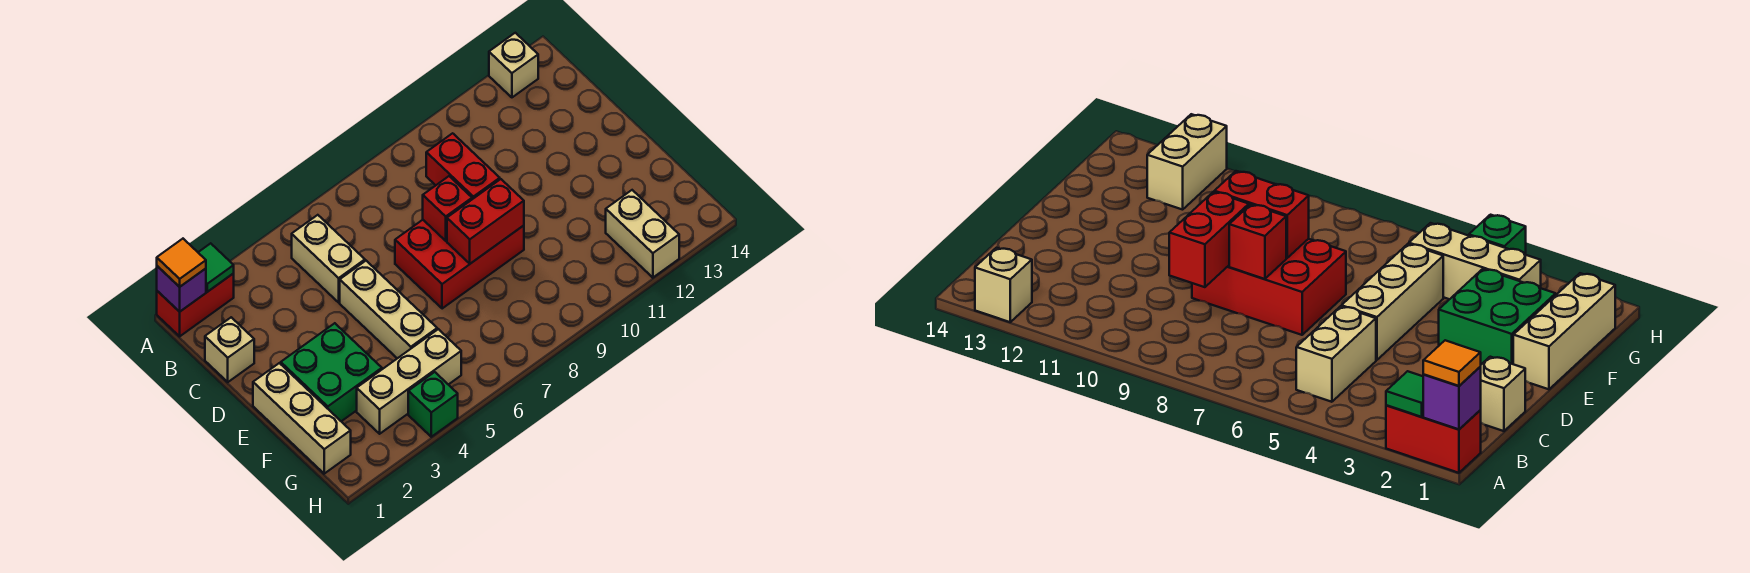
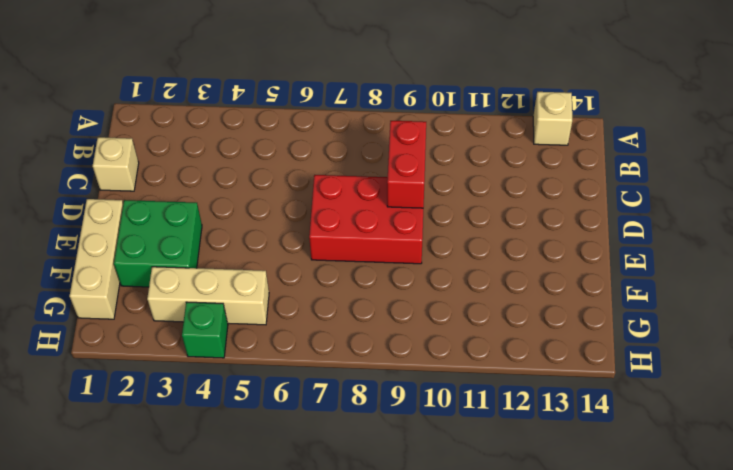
none -> red brick A1:A2 level 1
none -> tan brick B5:C5 level 1
none -> tan brick D5:F5 level 1

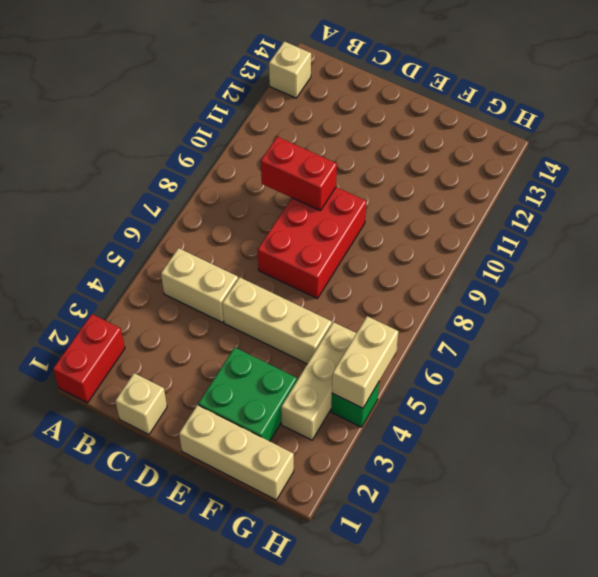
tan brick H4:H5 level 2 -> tan brick G12:H12 level 1
none -> purple brick A1 level 2
none -> green tile A2 level 2
none -> red brick D8 level 2

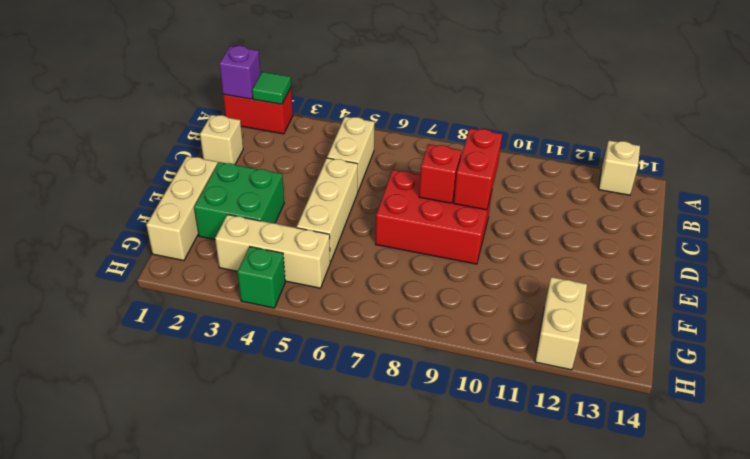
none -> red brick E8:E9 level 2
none -> orange tile A1 level 3

